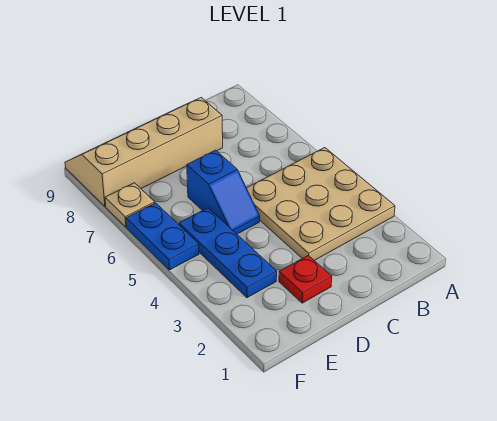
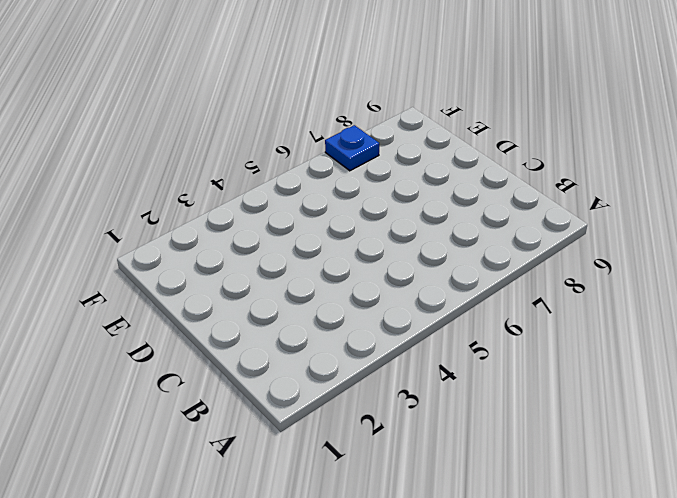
blue plate F7 level 1 -> tan plate F7 level 1
none -> tan plate A3:C5 level 1
none -> tan slope C8:F9 level 1 top 8

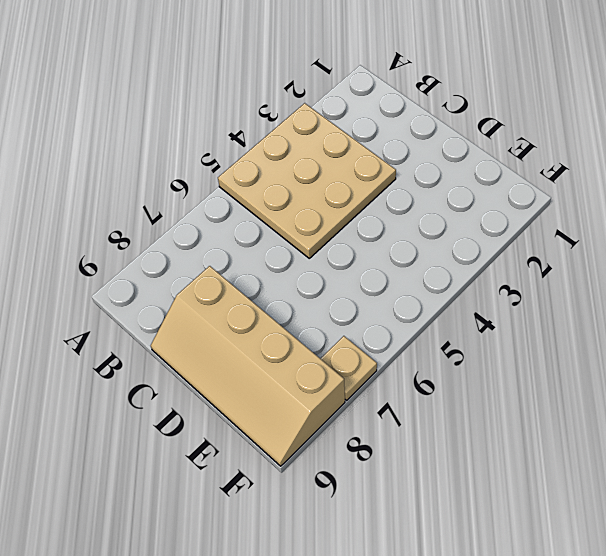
none -> red plate D2 level 1
none -> blue slope D5:D6 level 1 top 6

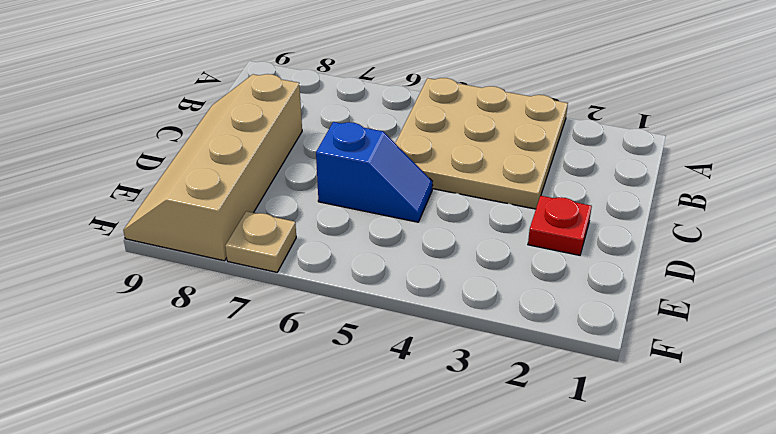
none -> blue plate E3:E5 level 1
none -> blue plate F5:F6 level 1

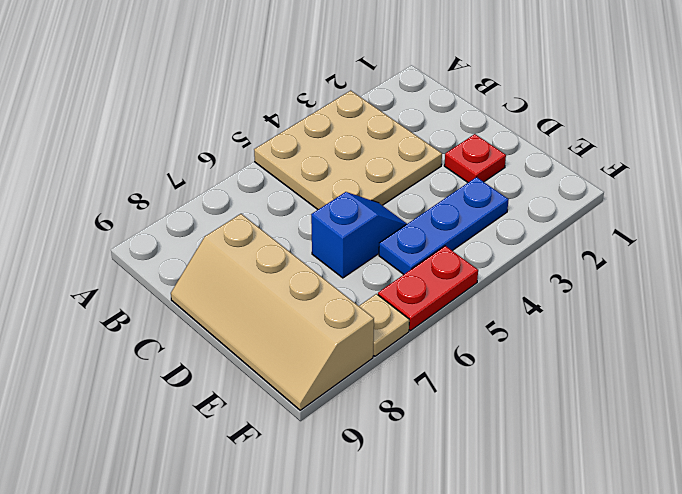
red plate F5:F6 level 1 -> blue plate F5:F6 level 1

